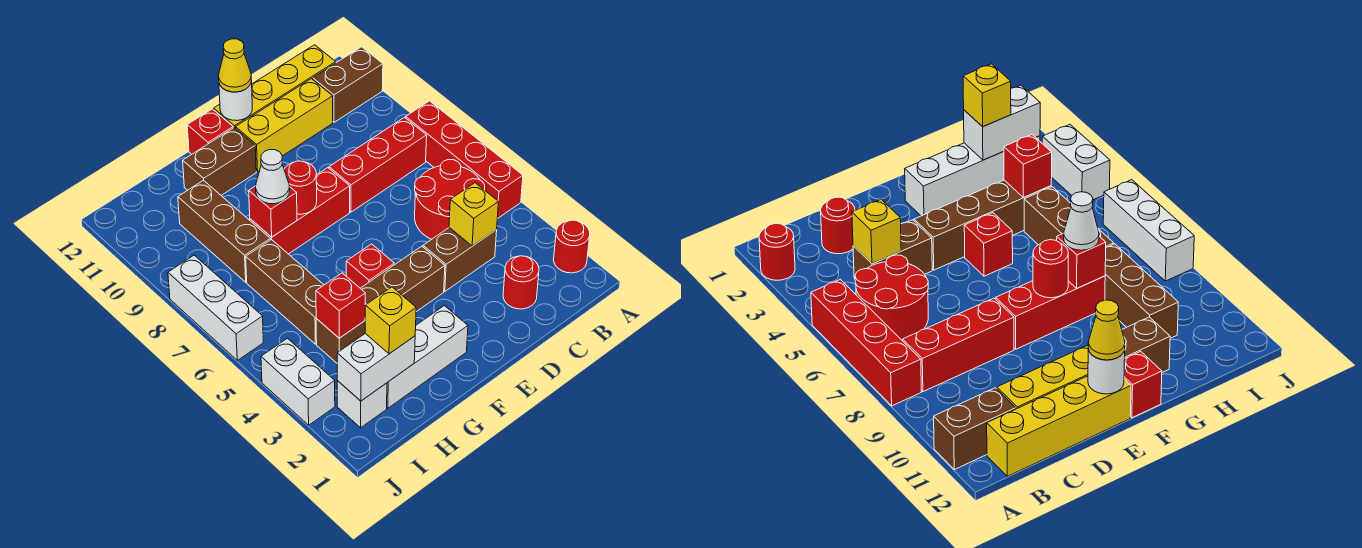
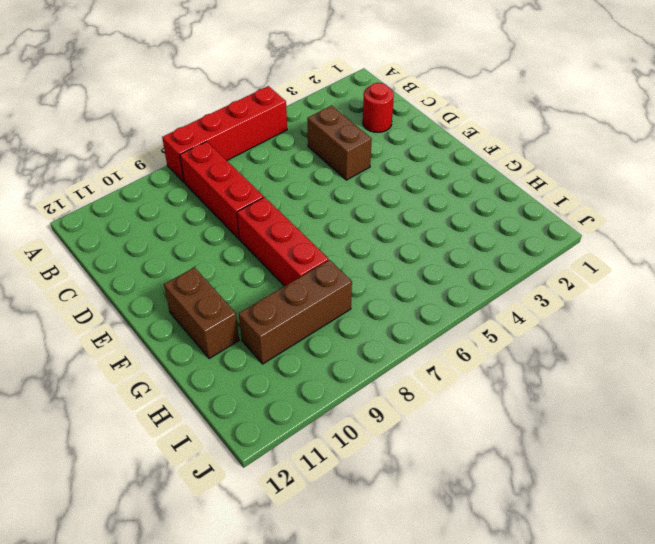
none -> red round brick A2 level 1
none -> brown brick A11:B11 level 1
none -> red round brick B5:C6 level 1

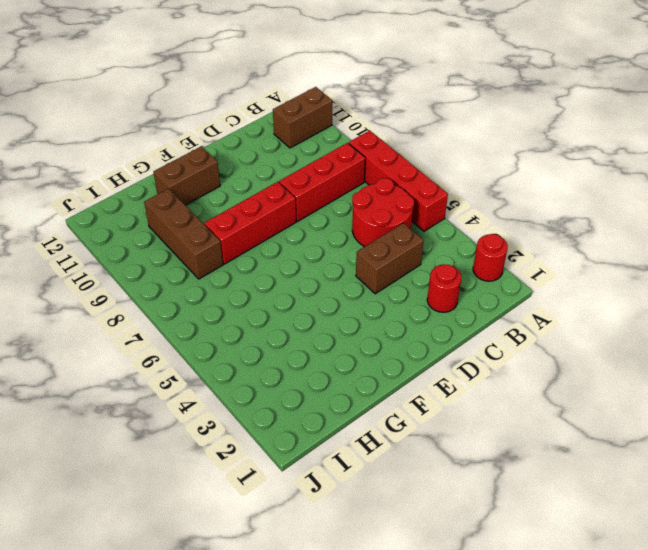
none -> yellow brick B12:E12 level 1
none -> yellow brick C11:E11 level 1
none -> brown brick E4:H4 level 1

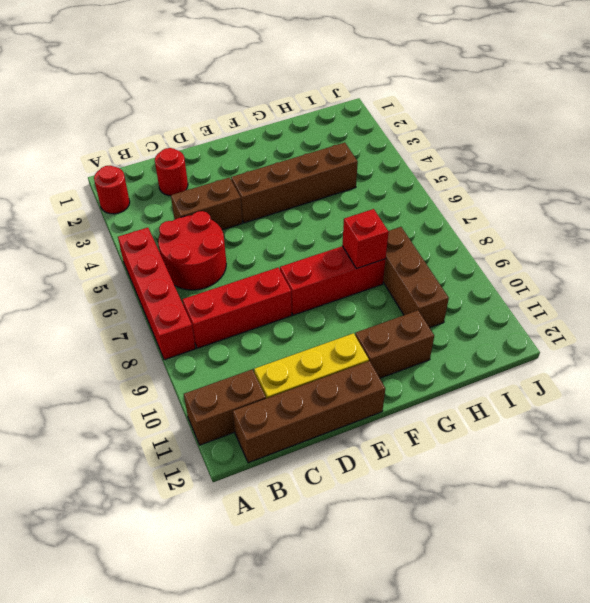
brown brick B12:E12 level 1 -> yellow brick B12:E12 level 1
none -> white brick F2:H2 level 1
none -> red brick F5 level 1
none -> red brick F12 level 1

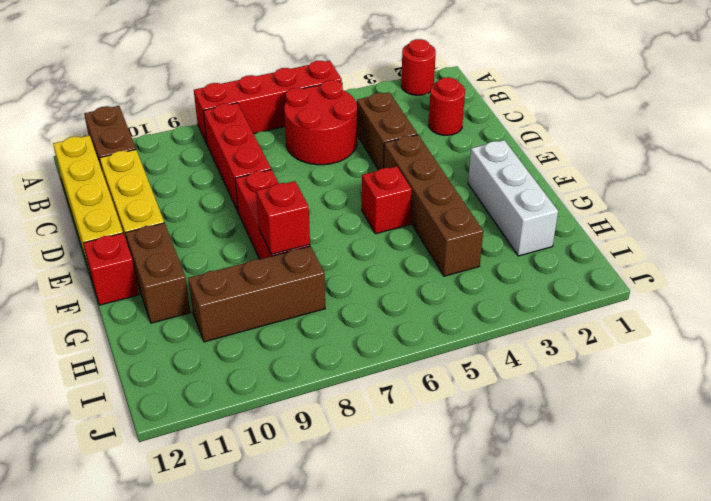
none -> brown brick H5:H7 level 1
none -> white brick I2 level 1
none -> white brick J3:J4 level 1

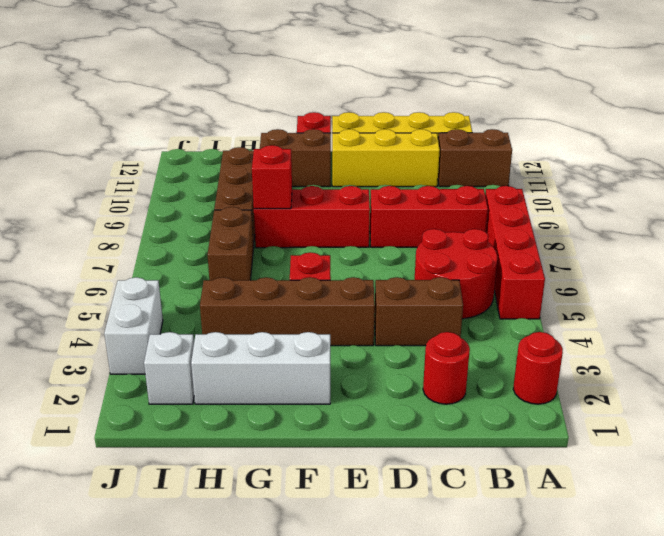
brown brick H6:H7 level 1 -> brown brick H5:H7 level 1
none -> white brick J6:J8 level 1
none -> yellow brick C4 level 2
none -> white round brick E12 level 2

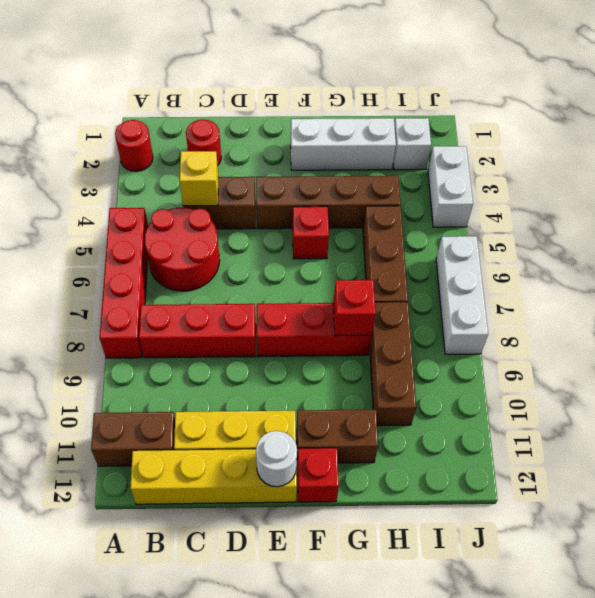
none -> red round brick F8 level 2
none -> white brick H2:I2 level 2
none -> red brick H4 level 2

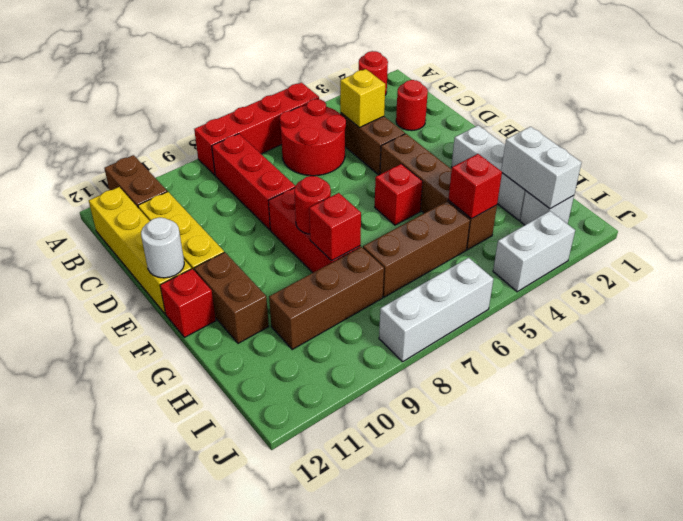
none -> yellow cone E12 level 3
none -> white cone G8 level 3
none -> yellow brick H2 level 3

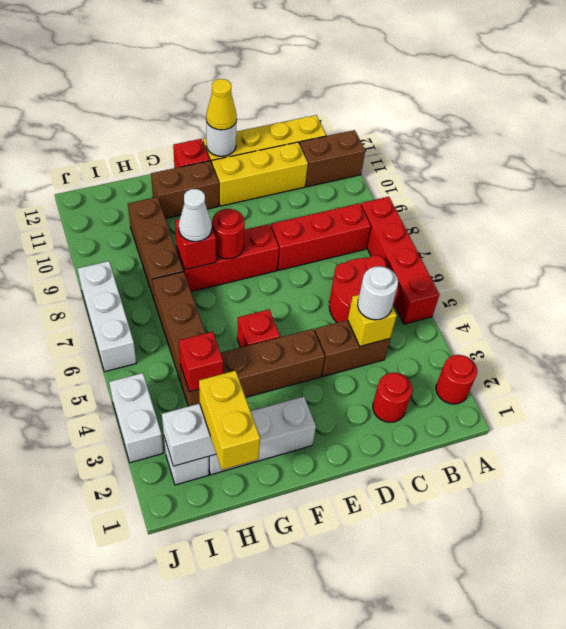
white round brick C4 level 3 -> none
yellow brick H1:H2 level 3 -> yellow brick H2 level 3

